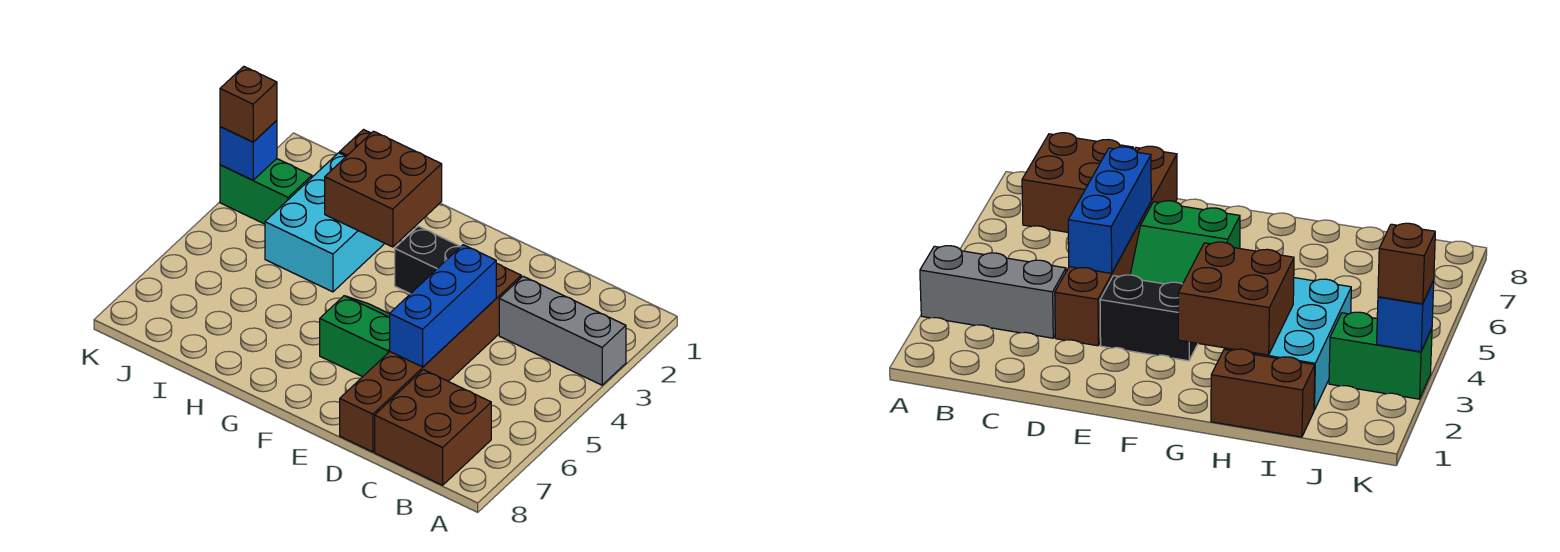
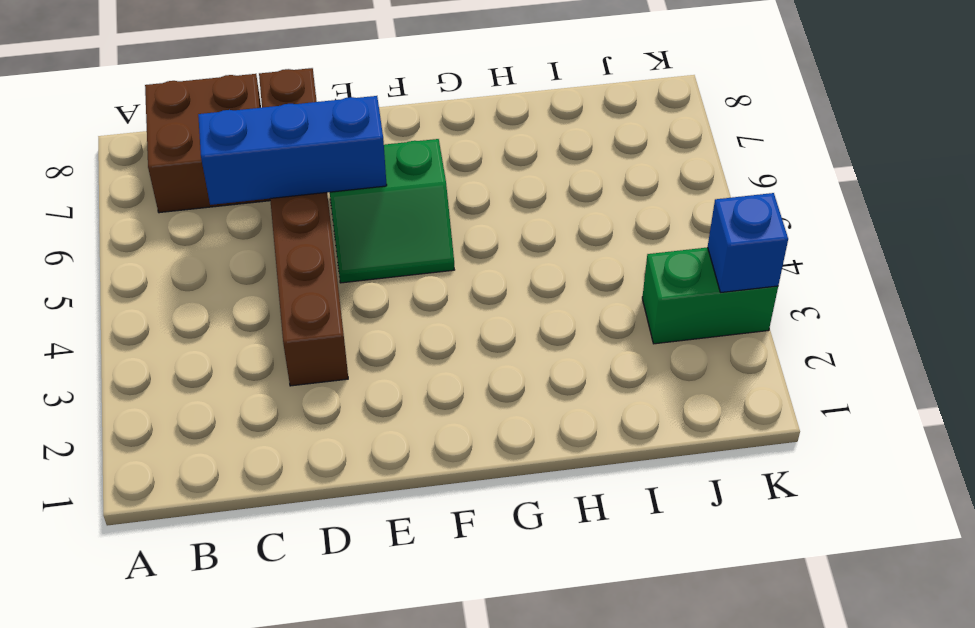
blue brick C6:E6 level 2 -> blue brick D4:D6 level 2
none -> grey brick A3:C3 level 1
none -> black brick E3:F3 level 1
none -> brown brick H1:I1 level 1

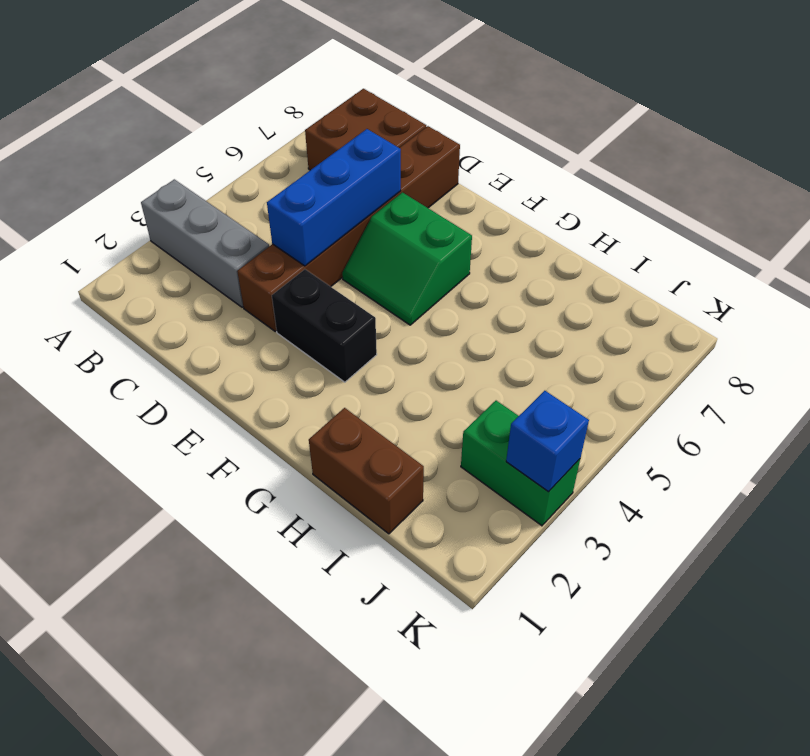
none -> cyan brick H2:I4 level 1
none -> brown brick G2:H3 level 2
none -> brown brick K3 level 3

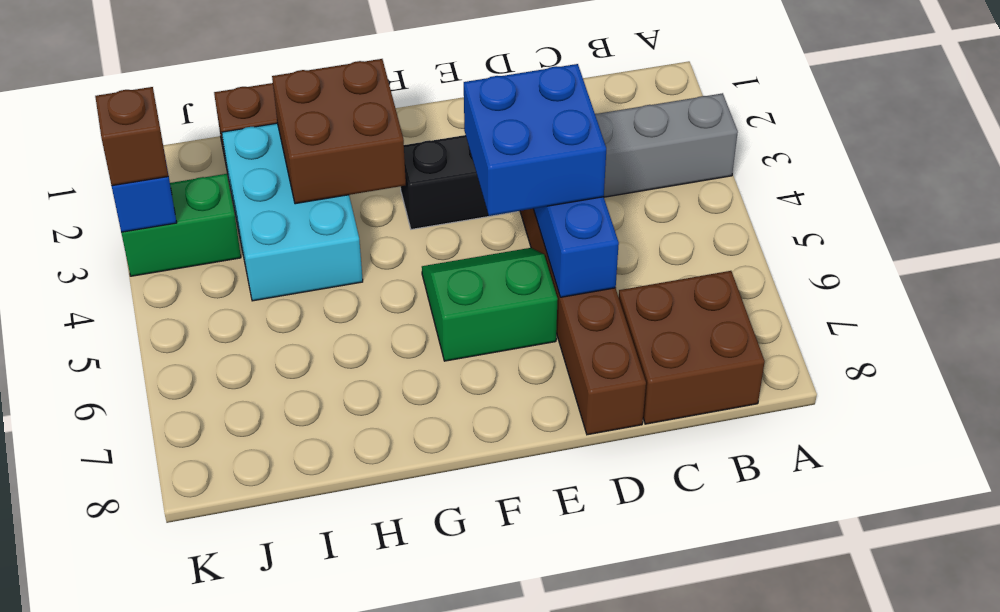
blue brick D4:E5 level 3 -> none

